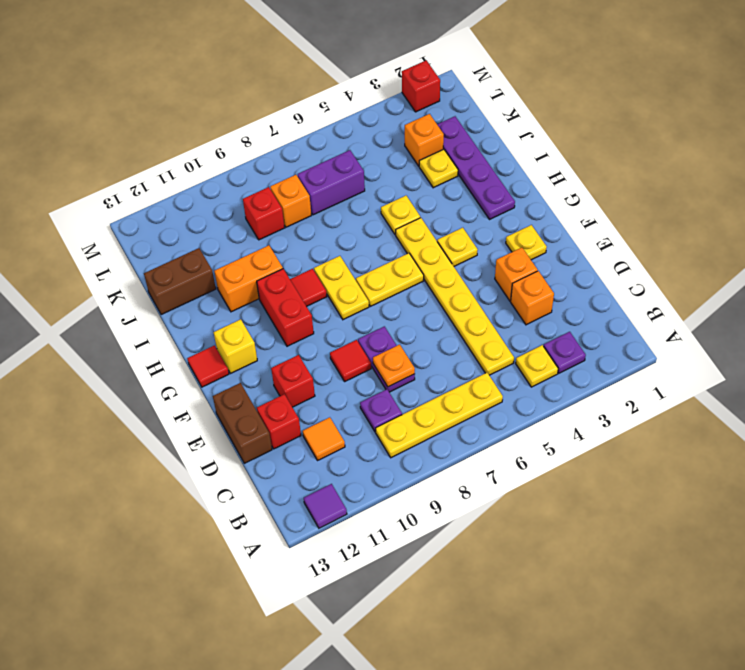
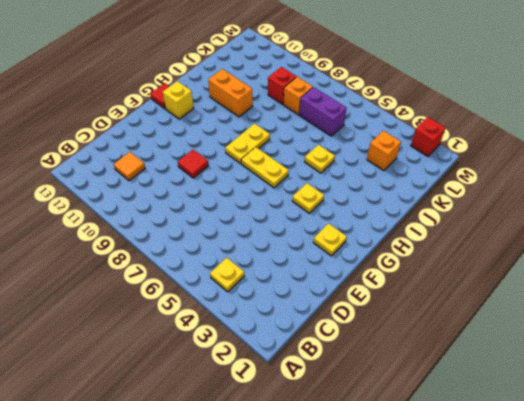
none -> purple tile A12 level 1
none -> purple plate B3 level 1
none -> yellow plate B6:B9 level 1
none -> yellow plate C5:H5 level 1

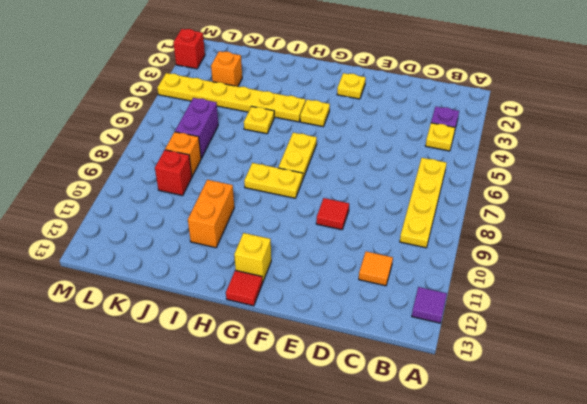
yellow plate H4:M4 level 1 -> yellow plate C5:H5 level 1
none -> purple plate C9 level 1
none -> orange brick D3 level 1
none -> purple plate D8:E8 level 1
none -> red brick D12 level 1

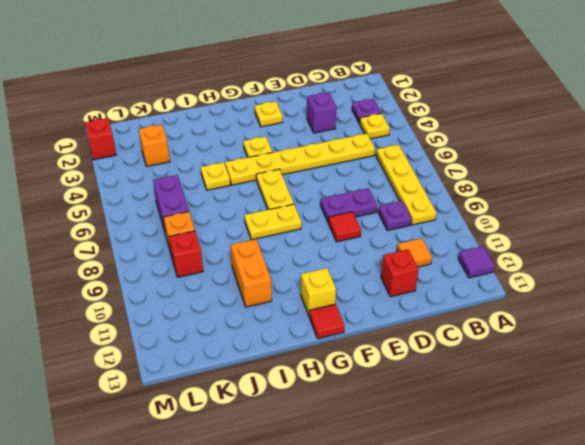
purple brick D3 level 1 -> orange brick D3 level 1
none -> brown brick D13:E13 level 1
none -> orange brick E3 level 1
none -> red brick E11 level 1
none -> red brick G10:H10 level 1

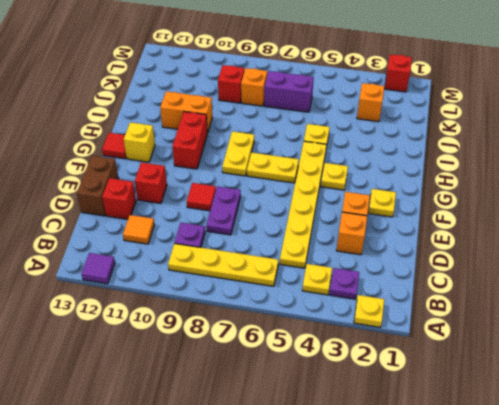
yellow plate A2 level 1 -> yellow plate J3 level 1
none -> purple plate H2:K2 level 1
none -> red tile H9 level 1
none -> brown brick J12:J13 level 1
none -> orange plate D8 level 2

